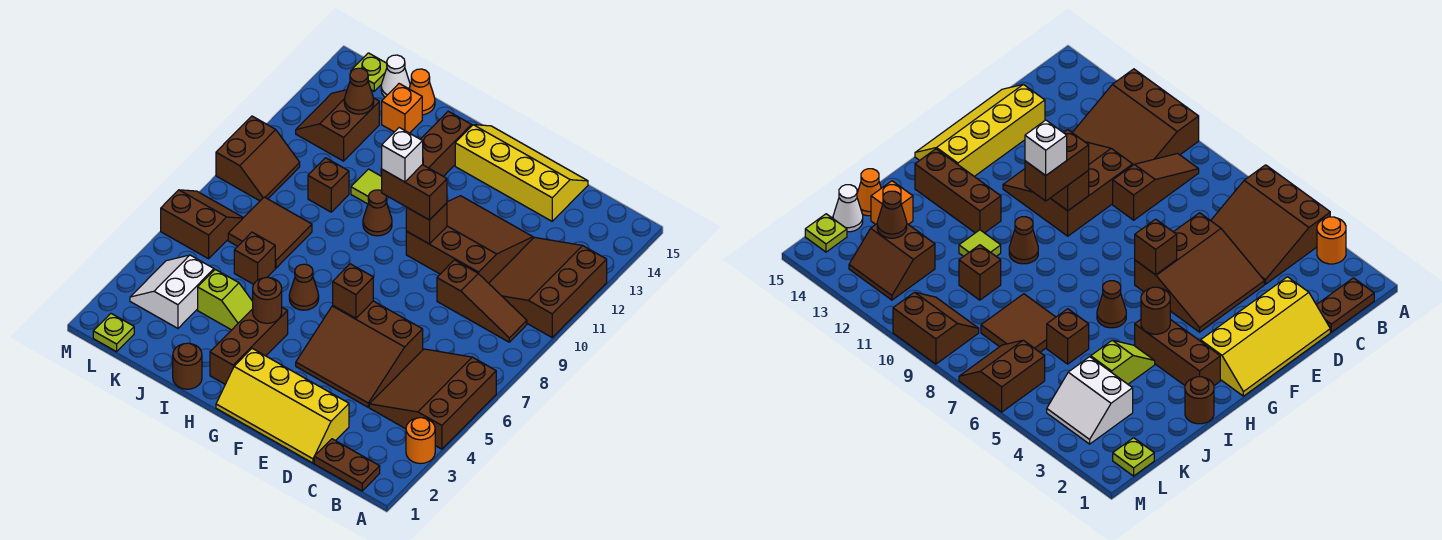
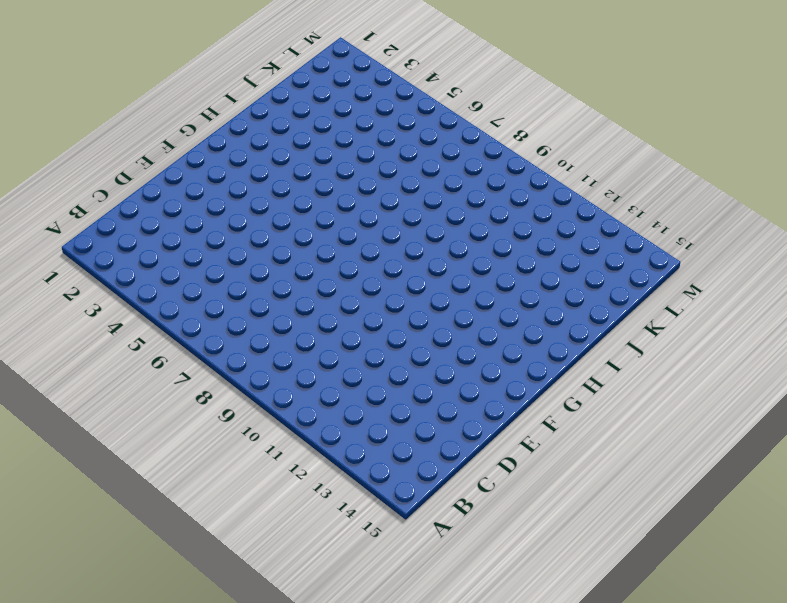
none -> orange round brick A3 level 1
none -> brown slope A4:C6 level 1 top A
none -> brown slope A10:C12 level 1 top A
none -> brown plate B1:C1 level 1

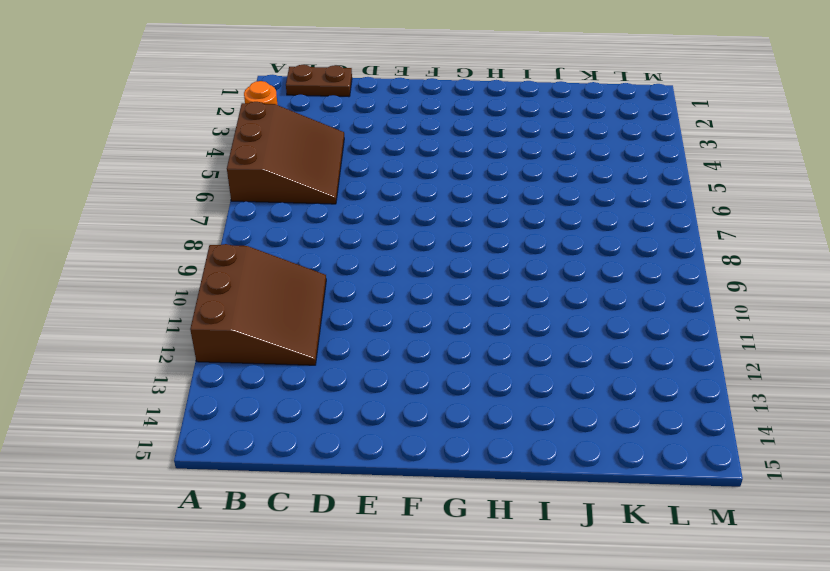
none -> brown slope B9:D9 level 1 top D
none -> yellow slope D1:G2 level 1 top 2
none -> brown slope D4:F6 level 1 top 6
none -> brown slope D10:F12 level 1 top 10

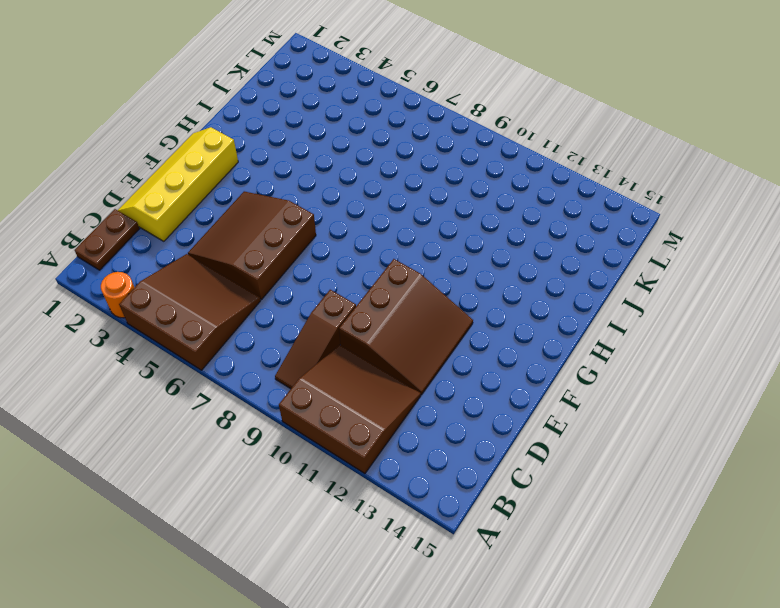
none -> yellow slope D14:G15 level 1 top 14
none -> brown brick H2:H4 level 1
none -> brown cone H6 level 1
none -> brown cone H10 level 1

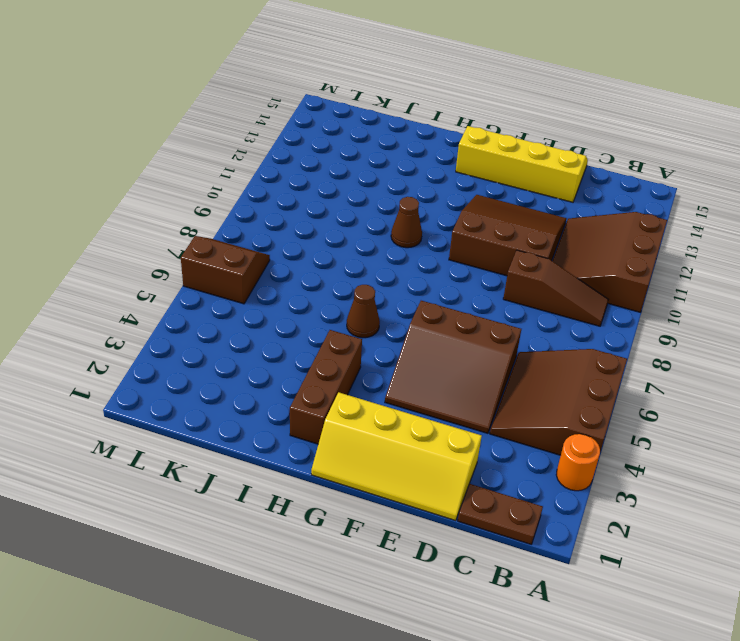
none -> brown brick H12:H14 level 1
none -> brown round brick I1 level 1
none -> lime slope I4:J4 level 1 top J
none -> lime tile I11 level 1

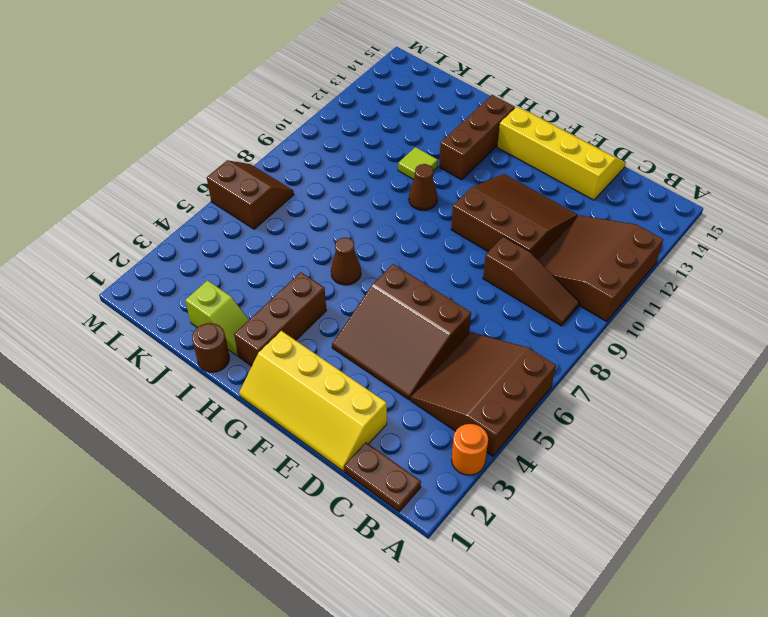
lime slope I2:J2 level 1 top J -> lime slope I4:J4 level 1 top J
none -> brown brick J6 level 1
none -> brown tile J7:K8 level 1
none -> brown brick J10 level 1
none -> orange brick J14 level 1

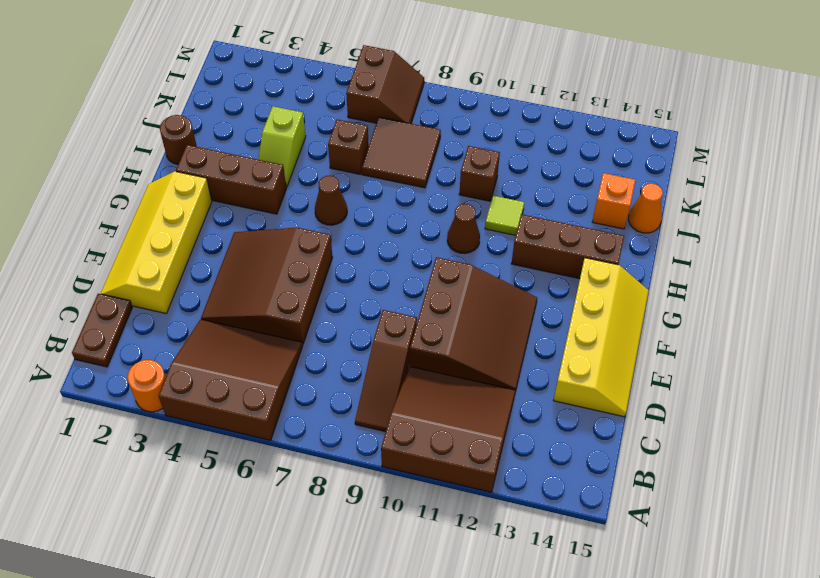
none -> white slope K3:L4 level 1 top K
none -> brown slope K12:L13 level 1 top K
none -> white cone K15 level 1
none -> lime plate L1 level 1

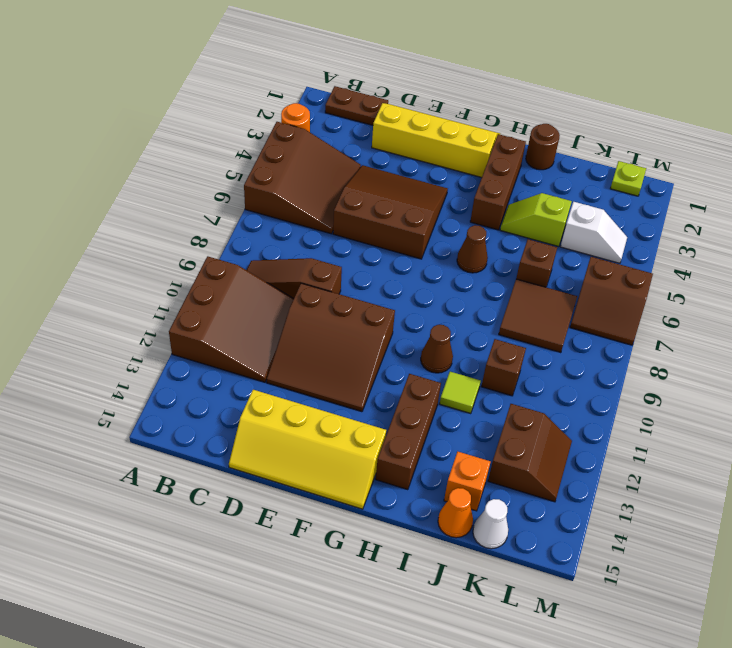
white slope K4:L4 level 1 top K -> white slope K3:L4 level 1 top K
none -> brown slope L9:M10 level 1 top M
none -> lime plate L15 level 1
none -> brown brick F6 level 2
none -> brown brick F10 level 2

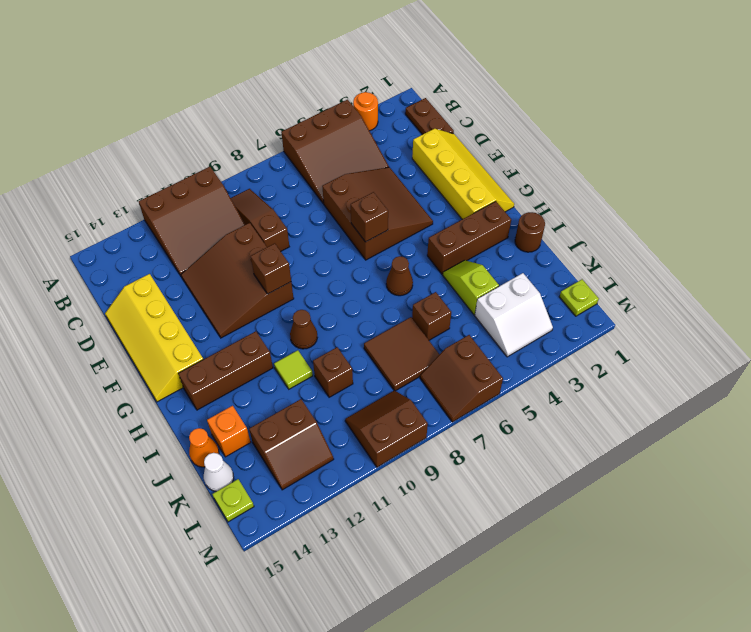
none -> brown round brick H4 level 2
none -> brown cone K13 level 2
none -> brown brick F10:G10 level 3
none -> white brick G10 level 4

